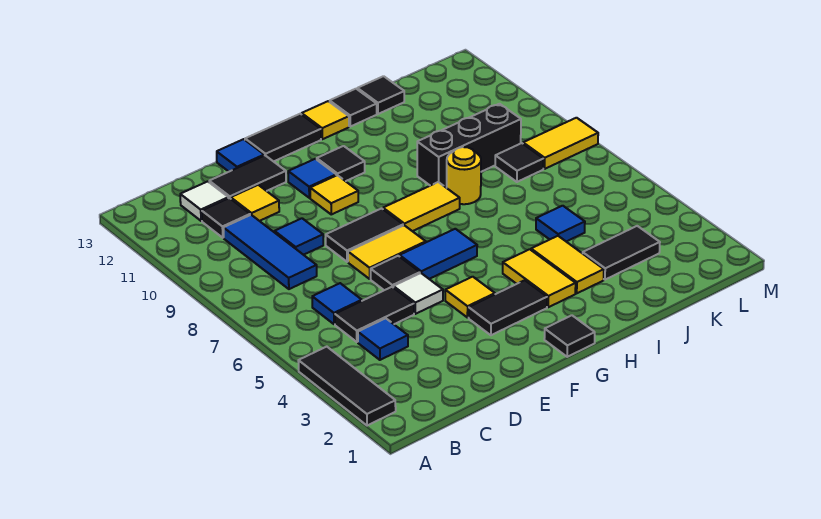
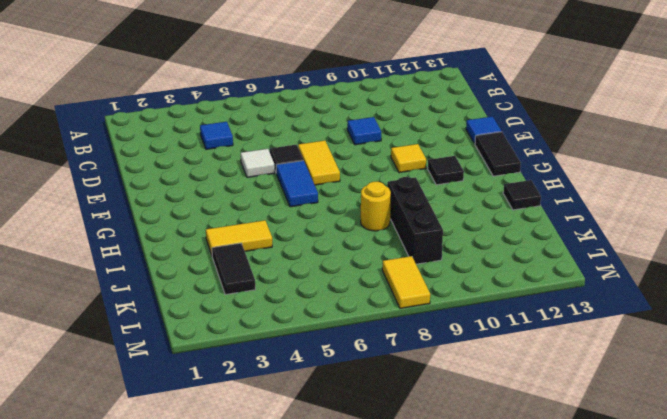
none -> black tile A2:A4 level 1
none -> black tile C5:D5 level 1
none -> blue tile C6 level 1
none -> blue tile C8:C10 level 1

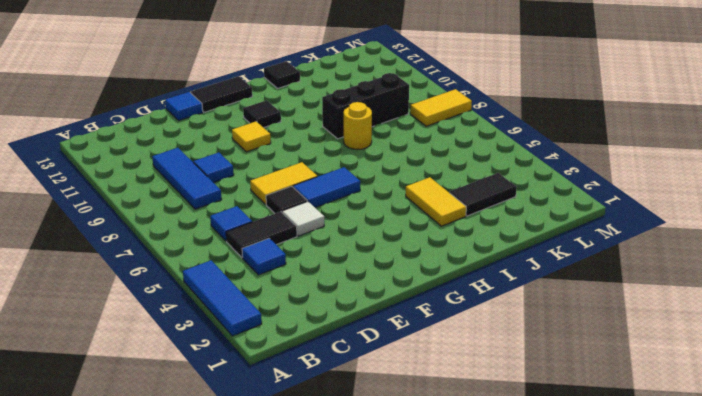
blue tile A2:A4 level 1 -> black tile A2:A4 level 1
none -> black tile C11 level 1
none -> white tile C12 level 1
none -> yellow tile D11 level 1
none -> black tile D12:E12 level 1

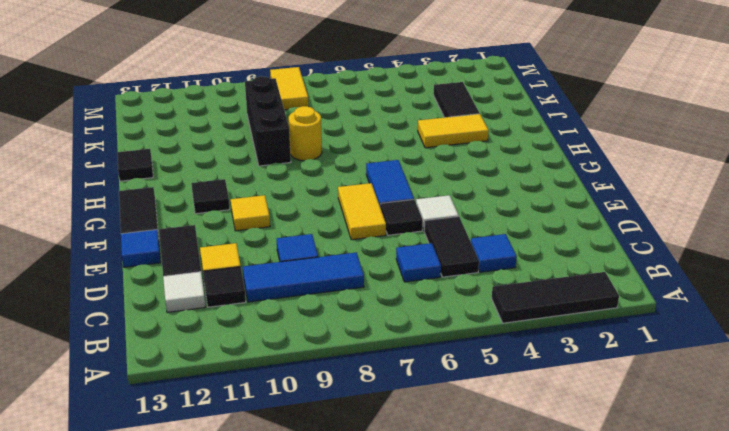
none -> black tile E8:F8 level 1
none -> black tile F3:G3 level 1
none -> yellow tile F4 level 1
none -> blue tile F11 level 1

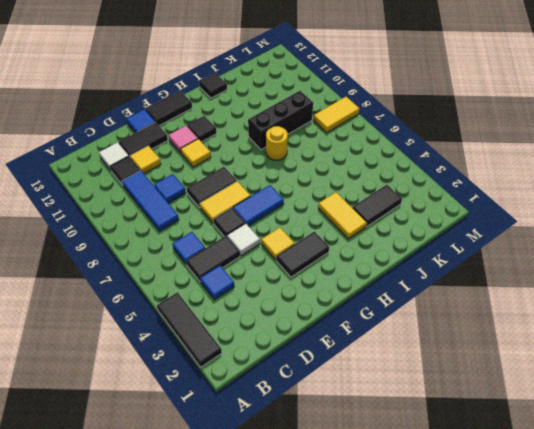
pink tile F11 level 1 -> blue tile F11 level 1
none -> black tile G1 level 1
none -> yellow tile G8:H8 level 1
none -> yellow tile H3:H4 level 1
none -> yellow tile H13 level 1

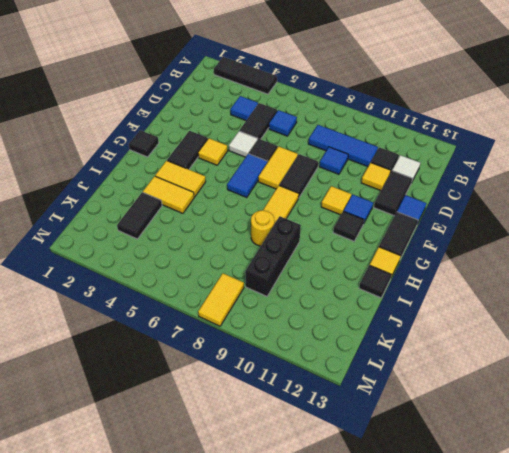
none -> blue tile J5 level 1
none -> black tile J13 level 1
none -> black tile K8 level 1

